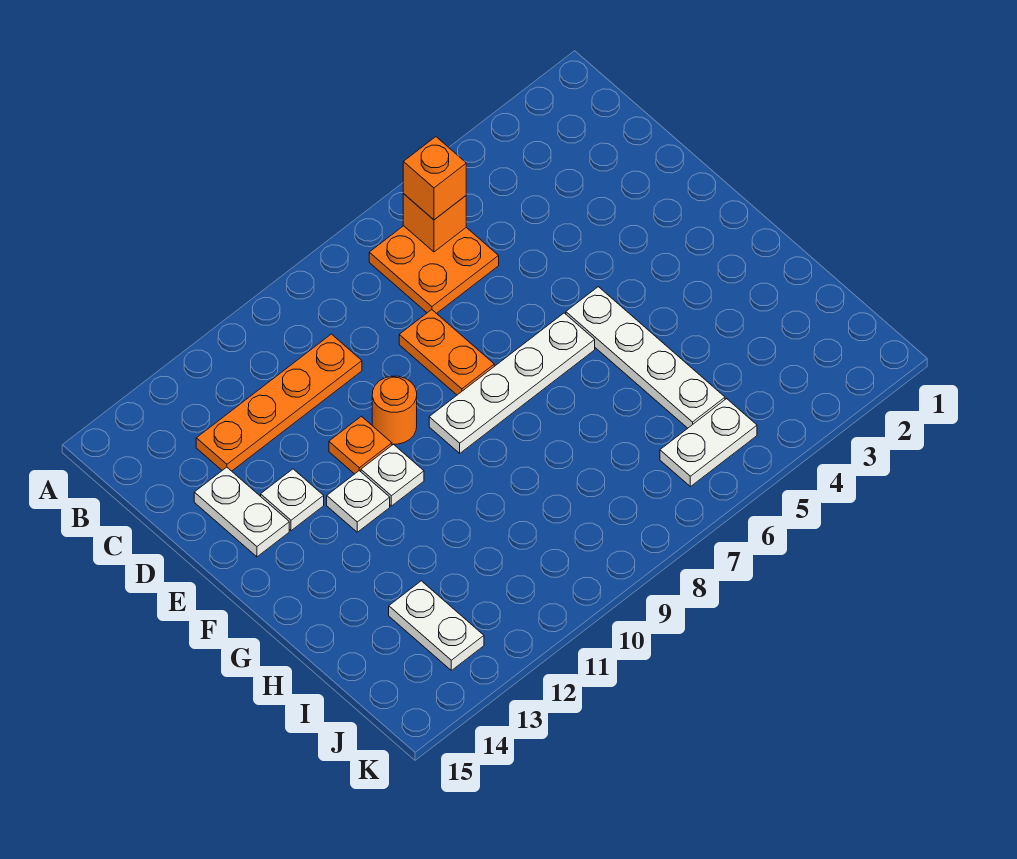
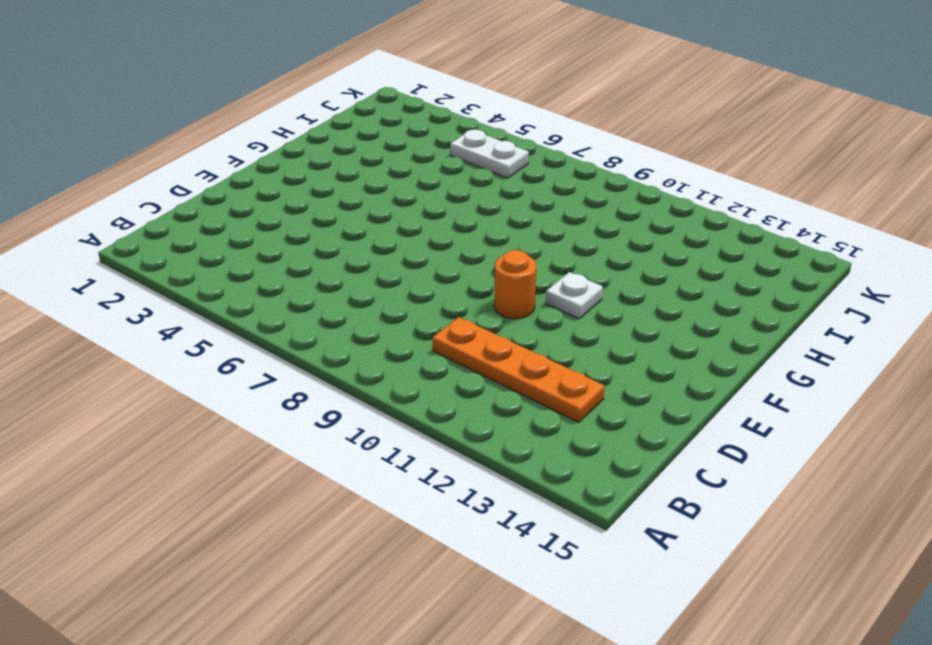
none -> orange plate B6:C7 level 1
none -> orange plate D8:E8 level 1
none -> white plate D14:E14 level 1

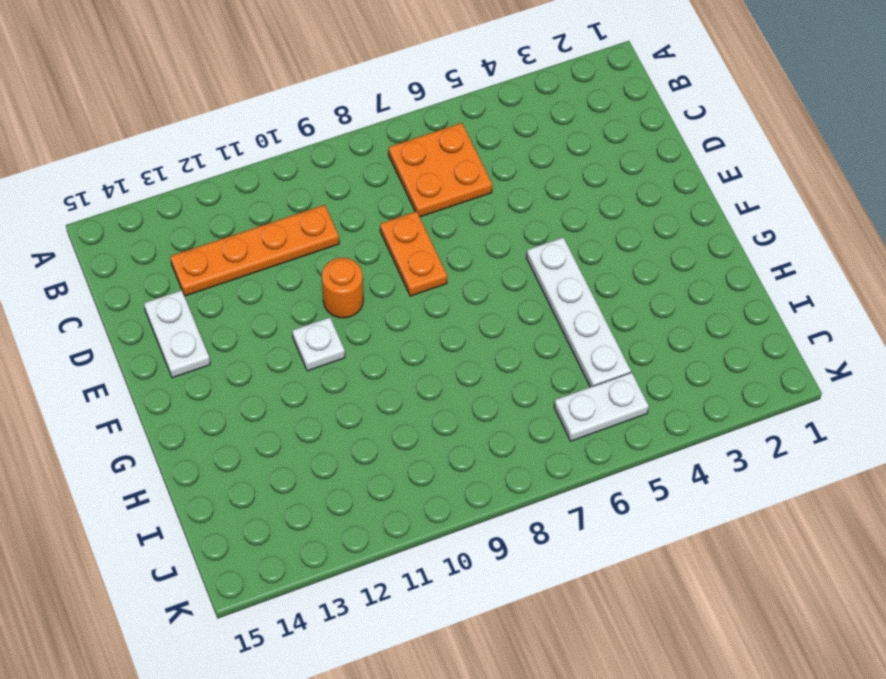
none -> orange plate E11 level 1
none -> white plate E13 level 1
none -> white plate F6:F9 level 1

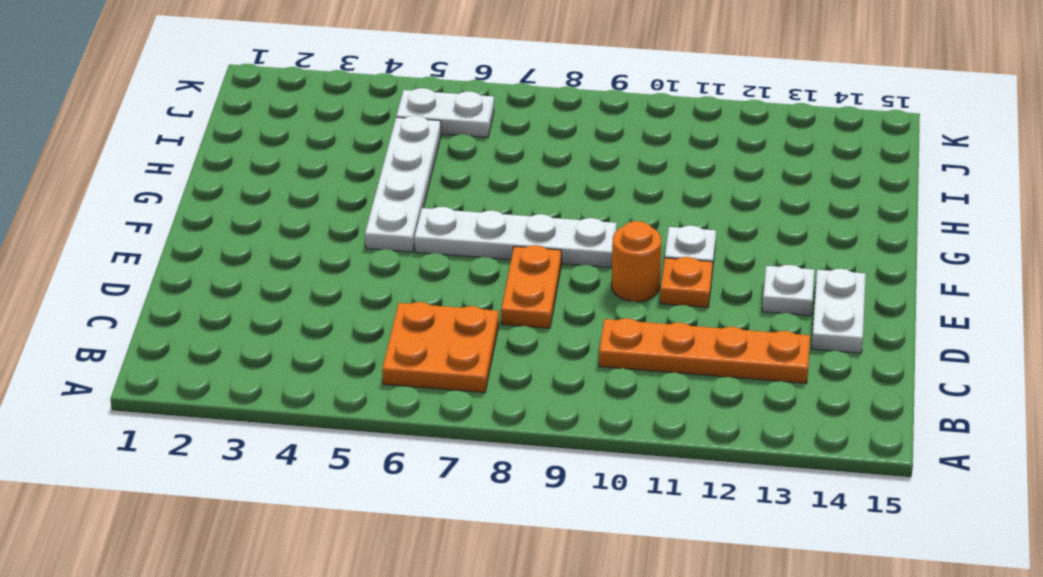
none -> white plate F12 level 1
none -> white plate I13:J13 level 1
none -> orange brick B6 level 2

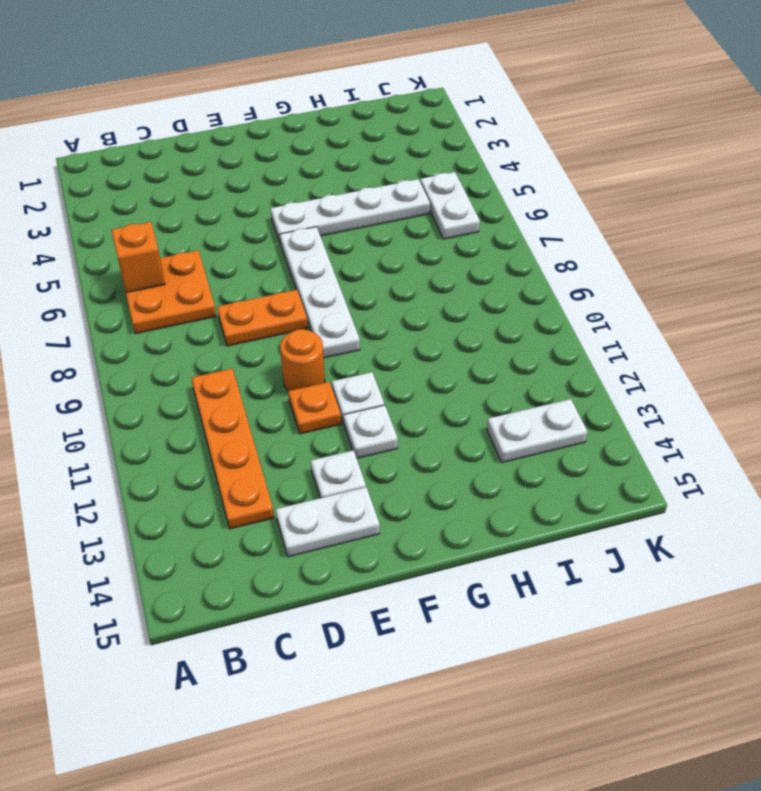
none -> orange brick B6 level 3

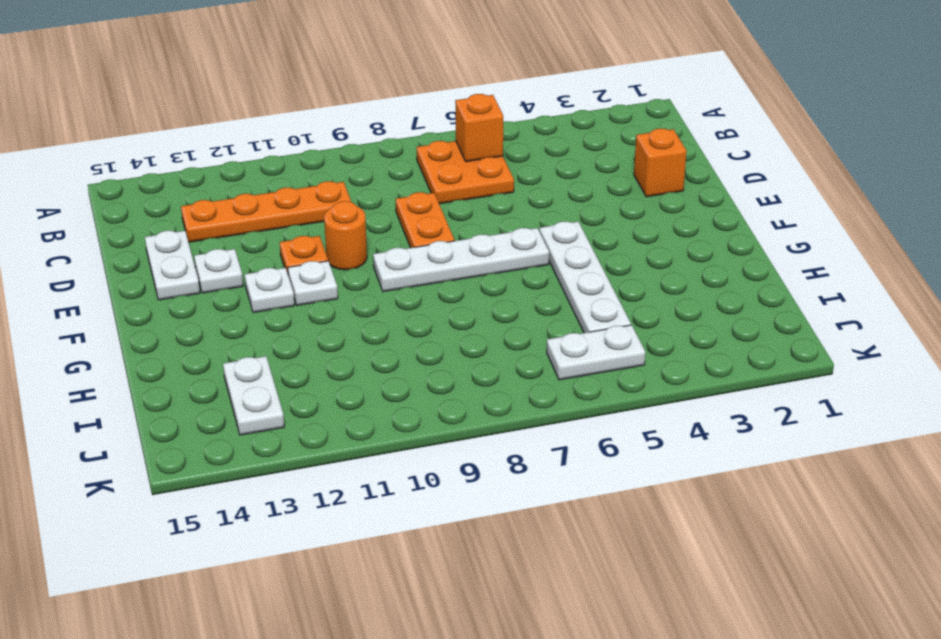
orange brick D2 level 1 -> orange brick B6 level 3

